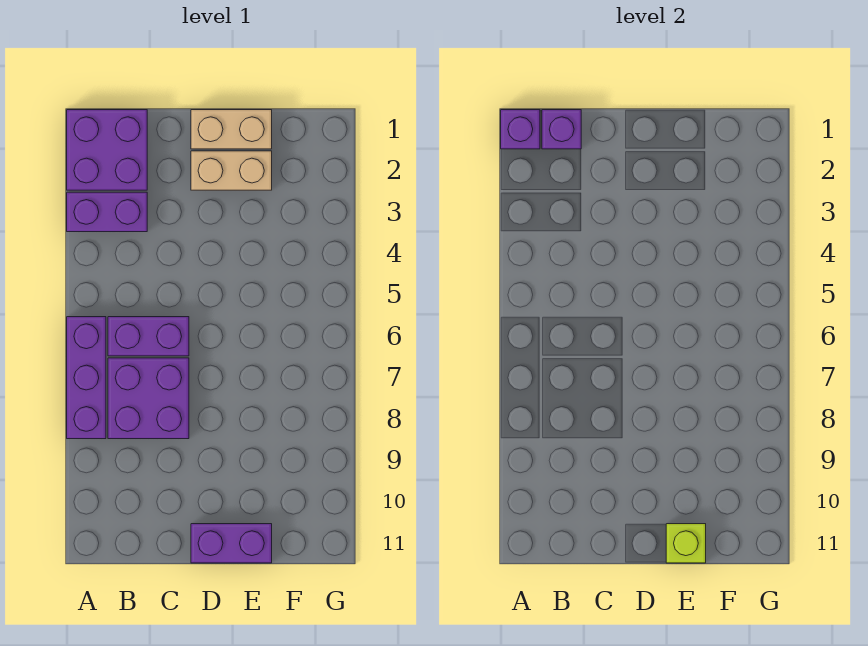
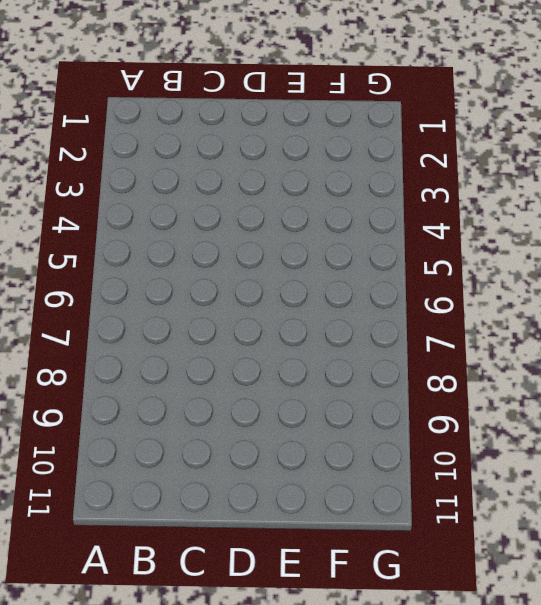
none -> purple brick A1:B2 level 1
none -> purple brick A3:B3 level 1

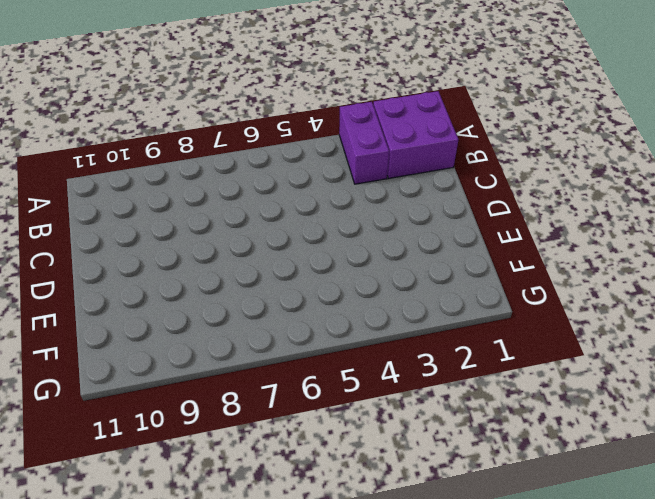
none -> purple brick A6:A8 level 1
none -> purple brick B6:C6 level 1

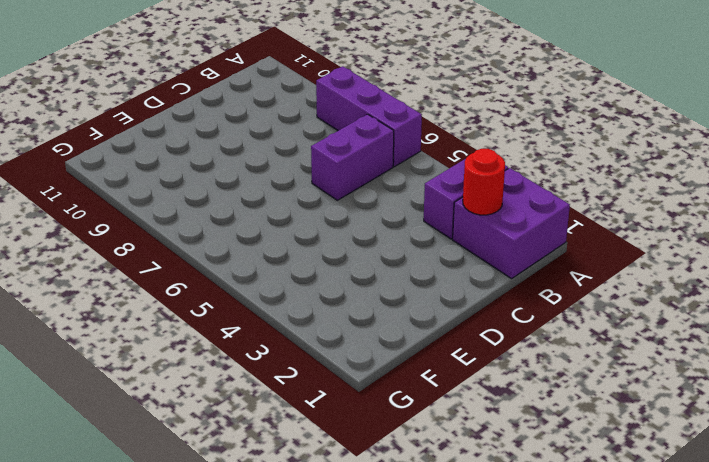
red round brick B2 level 2 -> none
none -> purple brick B7:C8 level 1
none -> tan brick D1:E1 level 1

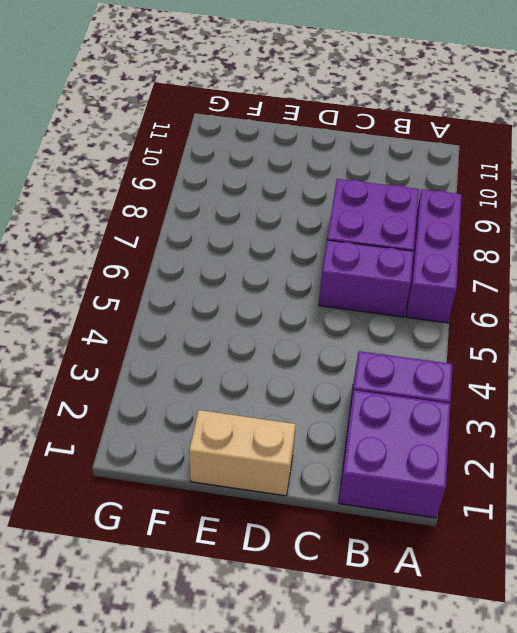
none -> tan brick D2:E2 level 1
none -> purple brick D11:E11 level 1

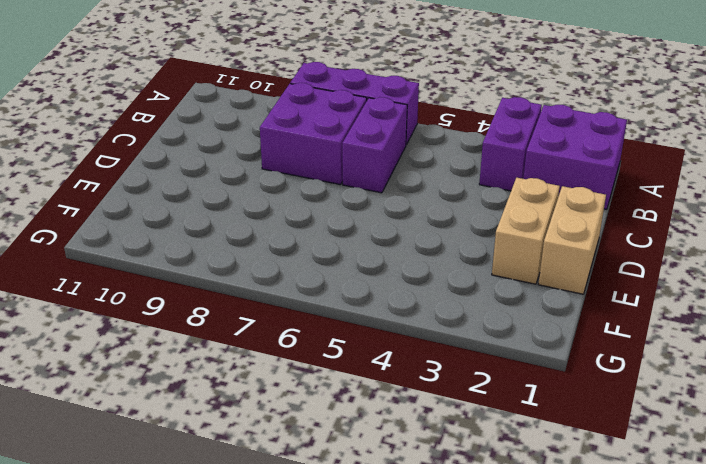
none -> purple brick D11:E11 level 1
none -> purple brick A1 level 2

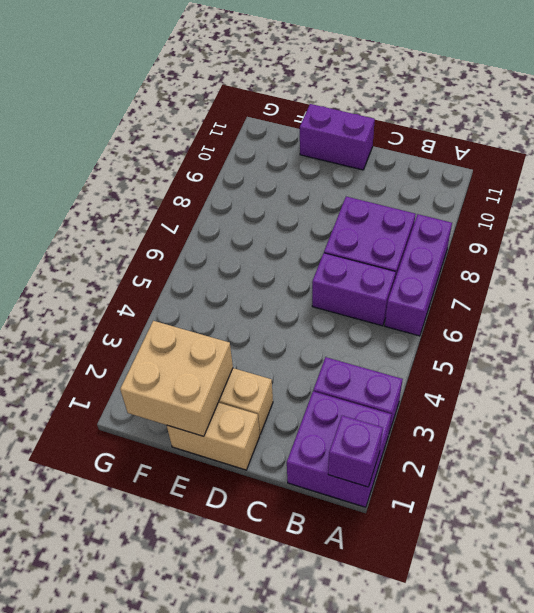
tan brick E1:F2 level 2 -> none
none -> purple brick B1 level 2
none -> lime brick E11 level 2

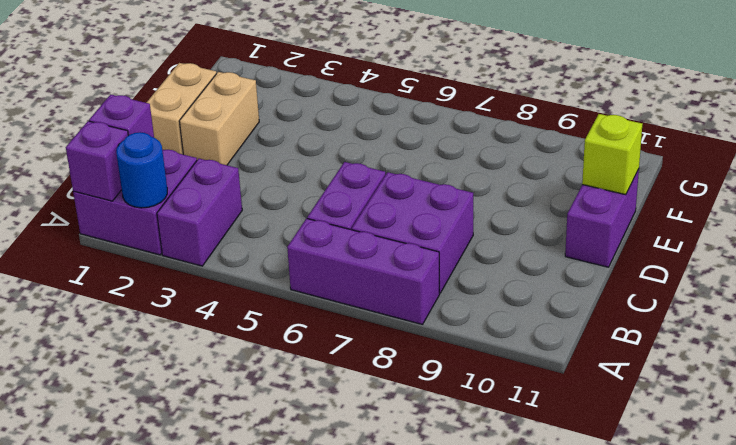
blue round brick A2 level 2 -> none

